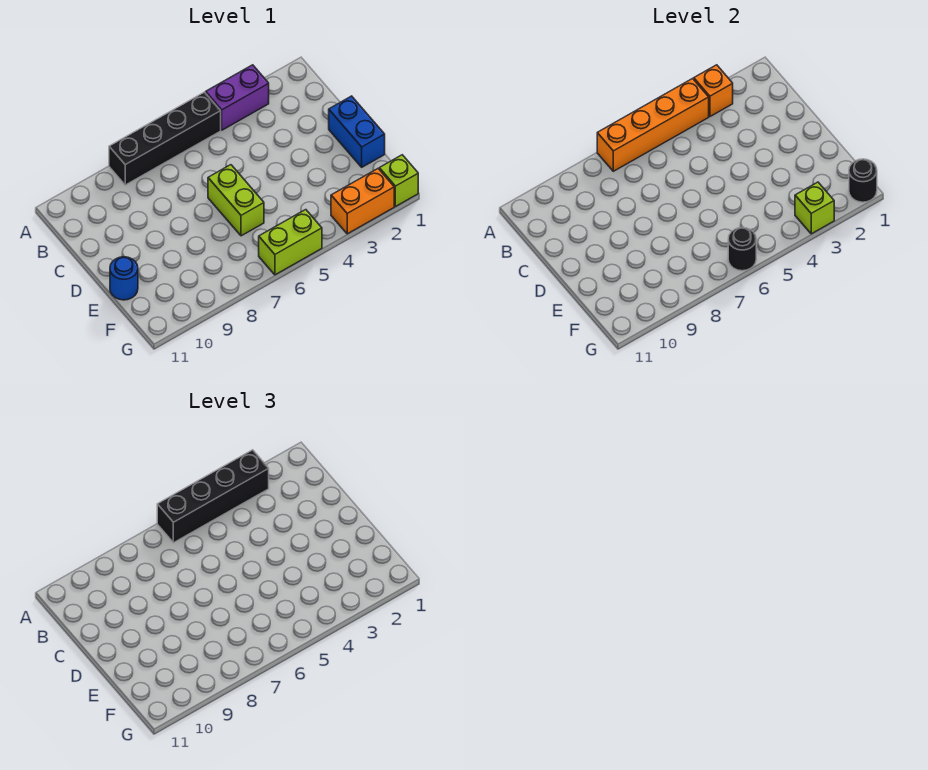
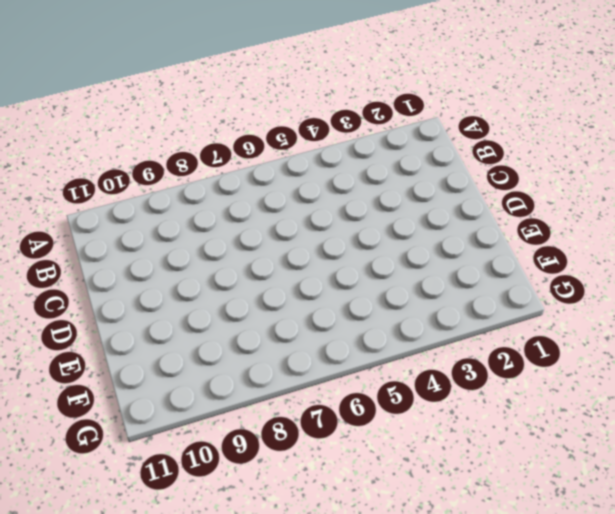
none -> purple brick A3:A4 level 1
none -> black brick A5:A8 level 1
none -> blue brick D1:E1 level 1

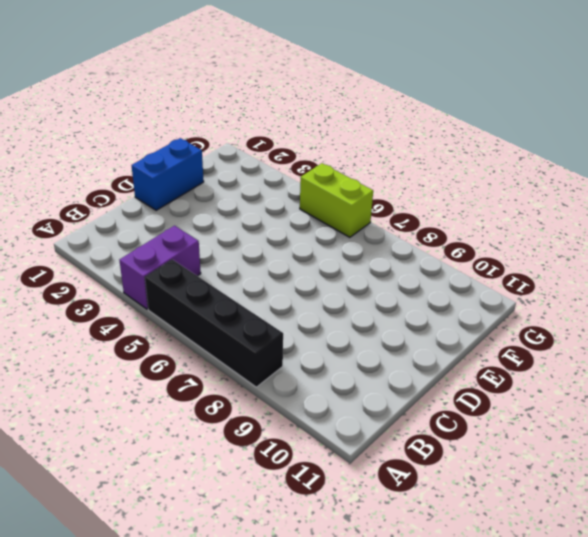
purple brick A4:B4 level 1 -> purple brick A3:A4 level 1
none -> lime brick D6:E6 level 1
none -> blue round brick E11 level 1
none -> lime brick G1 level 1

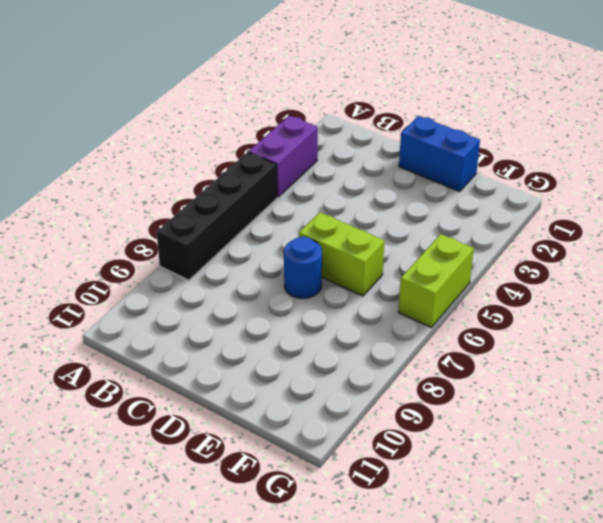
blue round brick D7 level 1 -> blue round brick E11 level 1
none -> lime brick G1 level 1
none -> orange brick G2:G3 level 1
none -> orange brick A3 level 2

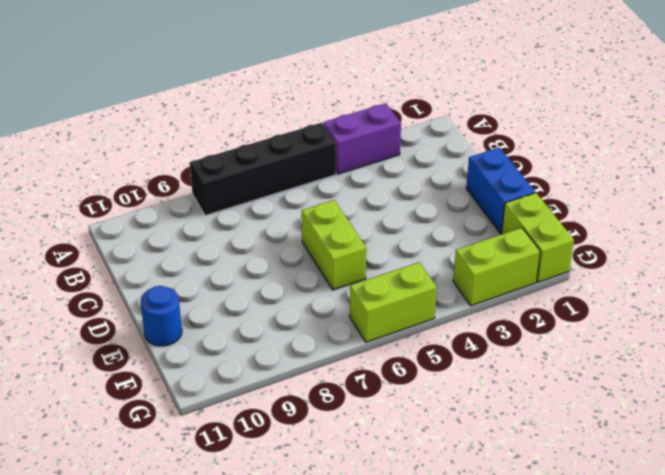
lime brick F1:G1 level 1 -> lime brick G1 level 1
lime brick G2:G3 level 1 -> orange brick G2:G3 level 1
none -> orange brick A3 level 2
none -> orange brick A4:A7 level 2
none -> black round brick G1 level 2

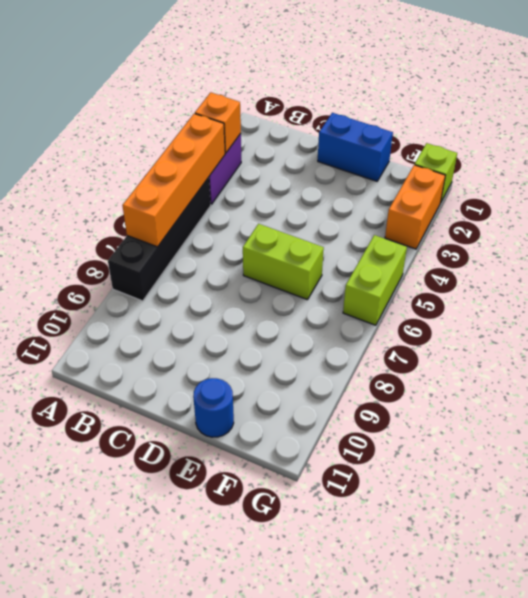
none -> black round brick G1 level 2
none -> lime brick G3 level 2
none -> black round brick G6 level 2

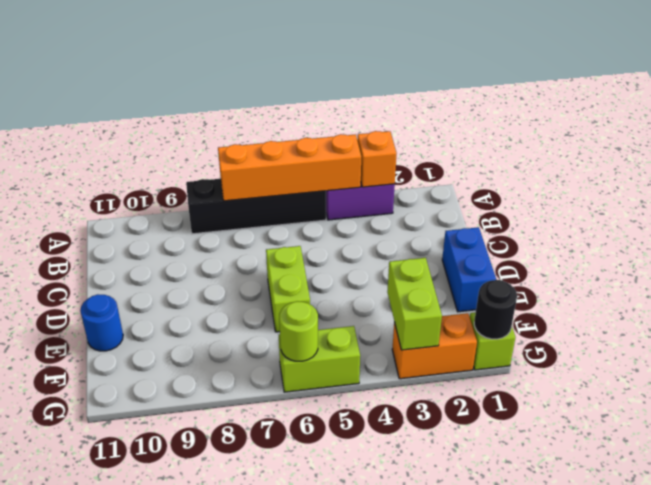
lime brick F3:G3 level 2 -> lime brick G3 level 2
lime round brick G6 level 2 -> black round brick G6 level 2
none -> black brick A3:A6 level 3

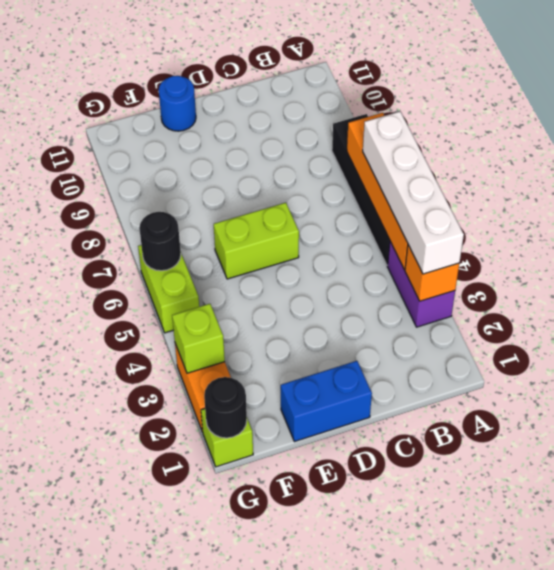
white brick A3:A6 level 3 -> black brick A3:A6 level 3

